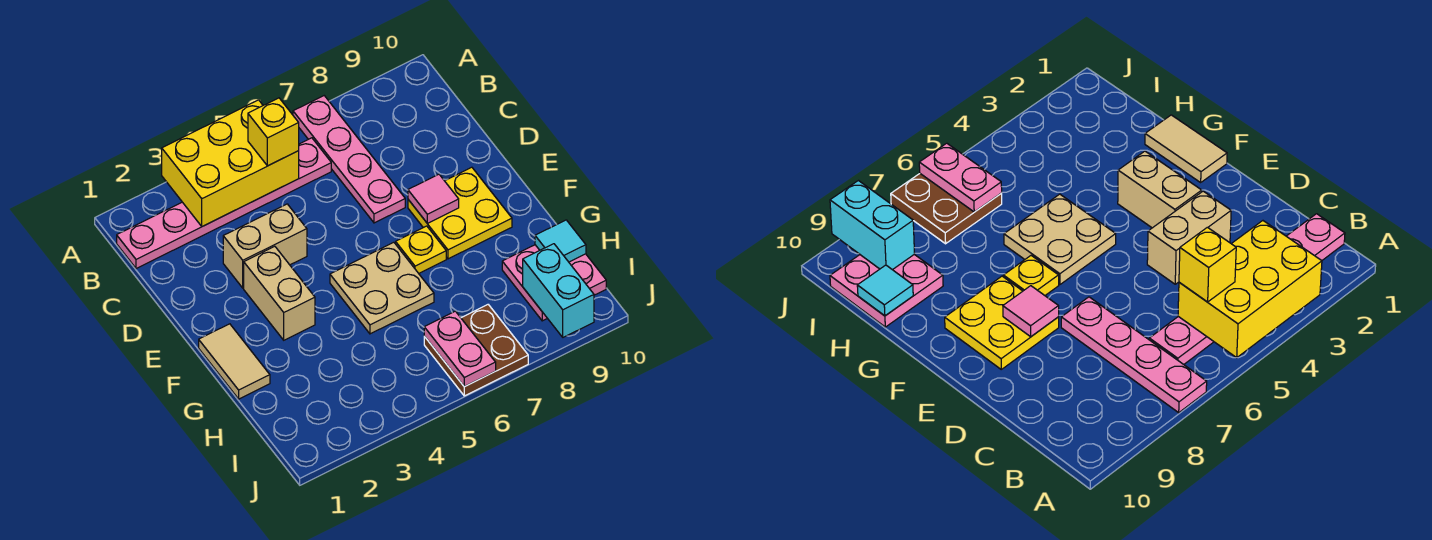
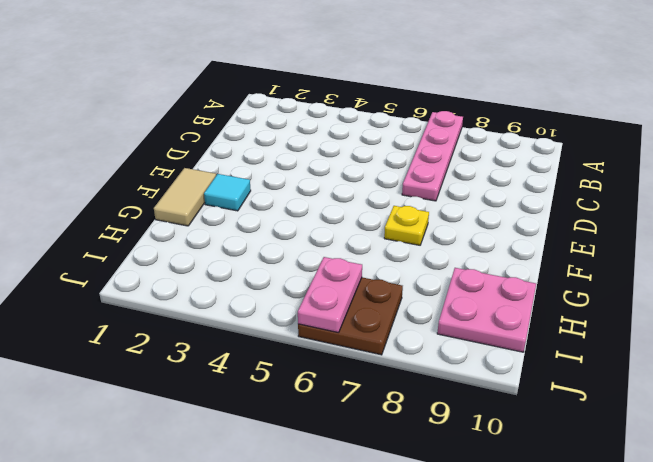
cyan tile F2 level 1 -> cyan tile H10 level 2
none -> pink plate B1:B6 level 1
none -> tan brick D3:D4 level 1
none -> tan brick E3:F3 level 1

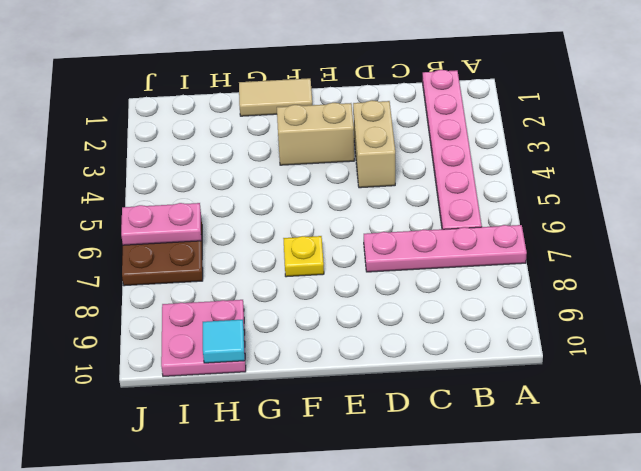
none -> yellow plate E8:F9 level 1
none -> tan plate F5:G6 level 1
none -> yellow brick A3:B5 level 2

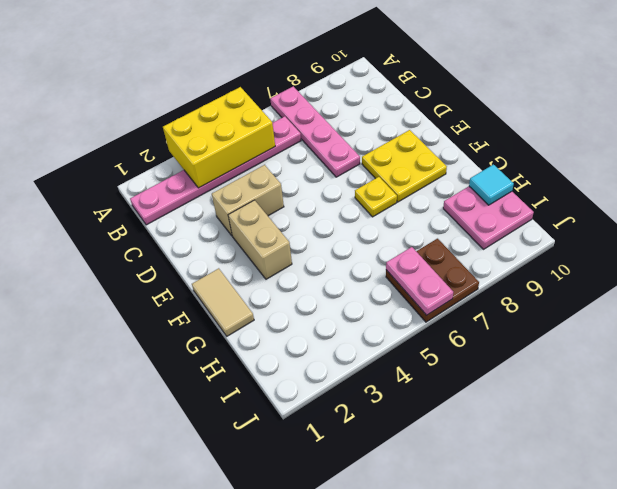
none -> tan plate F5:G6 level 1
none -> pink tile E8 level 2
none -> cyan brick I9:J9 level 2

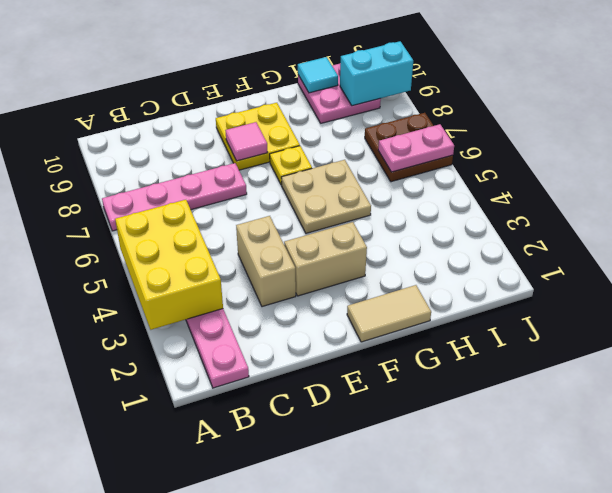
none -> yellow brick B5 level 3

